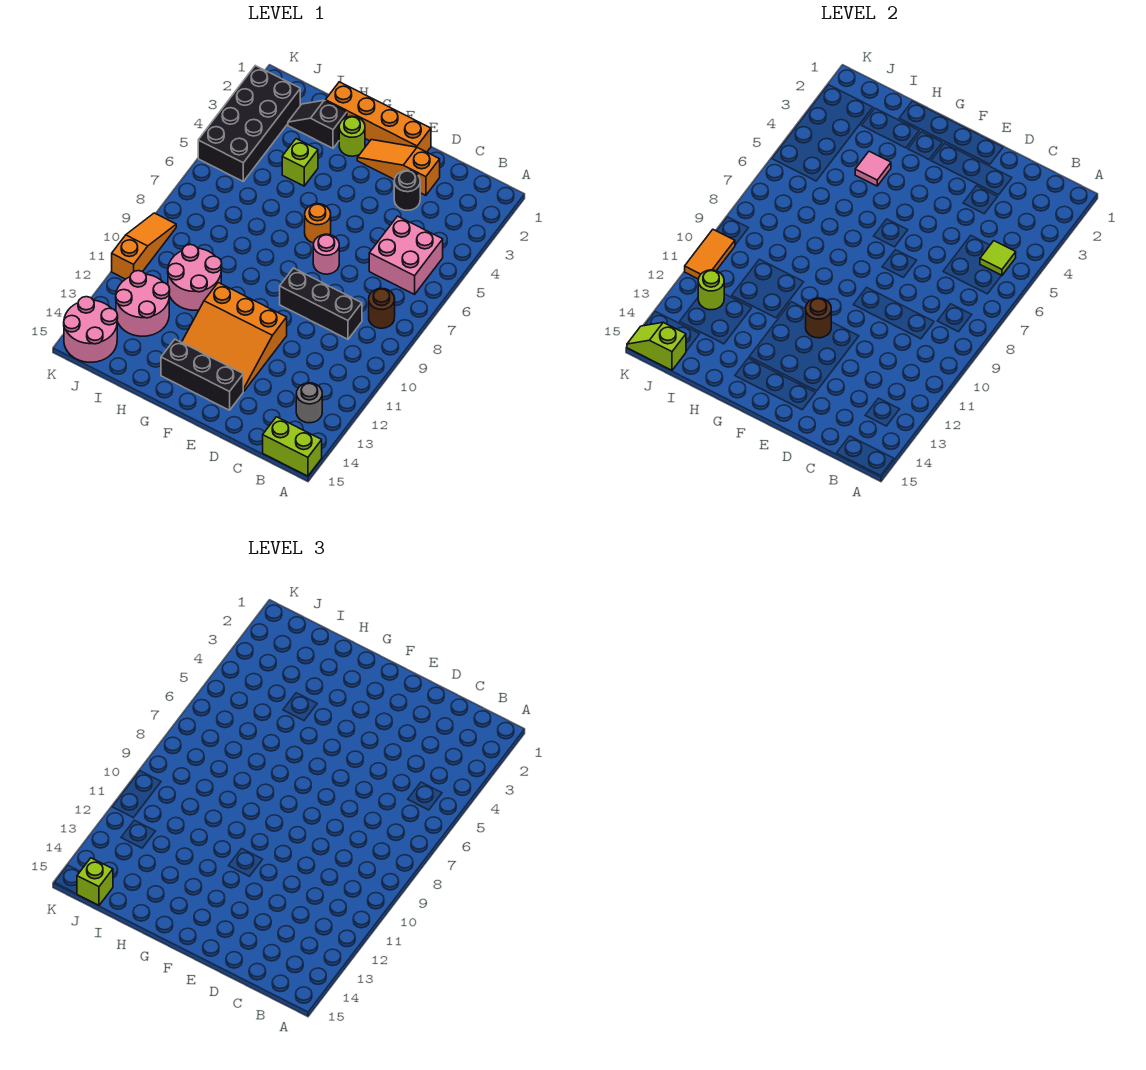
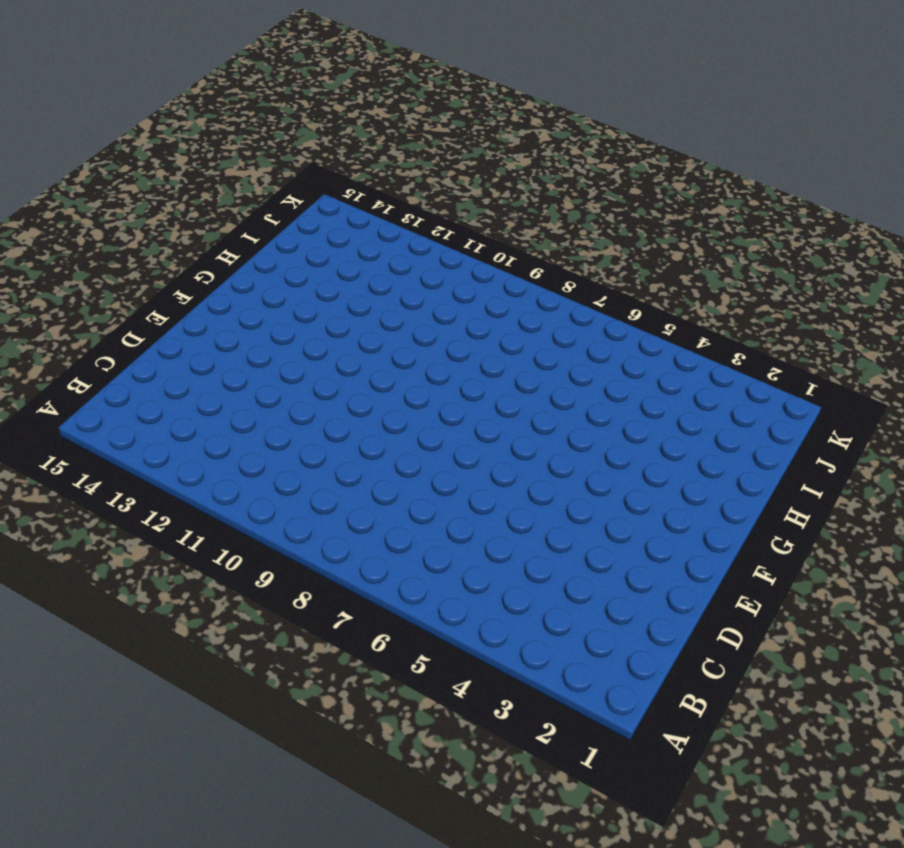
none -> lime brick A15:B15 level 1
none -> pink brick B5:C6 level 1
none -> brown round brick B8 level 1

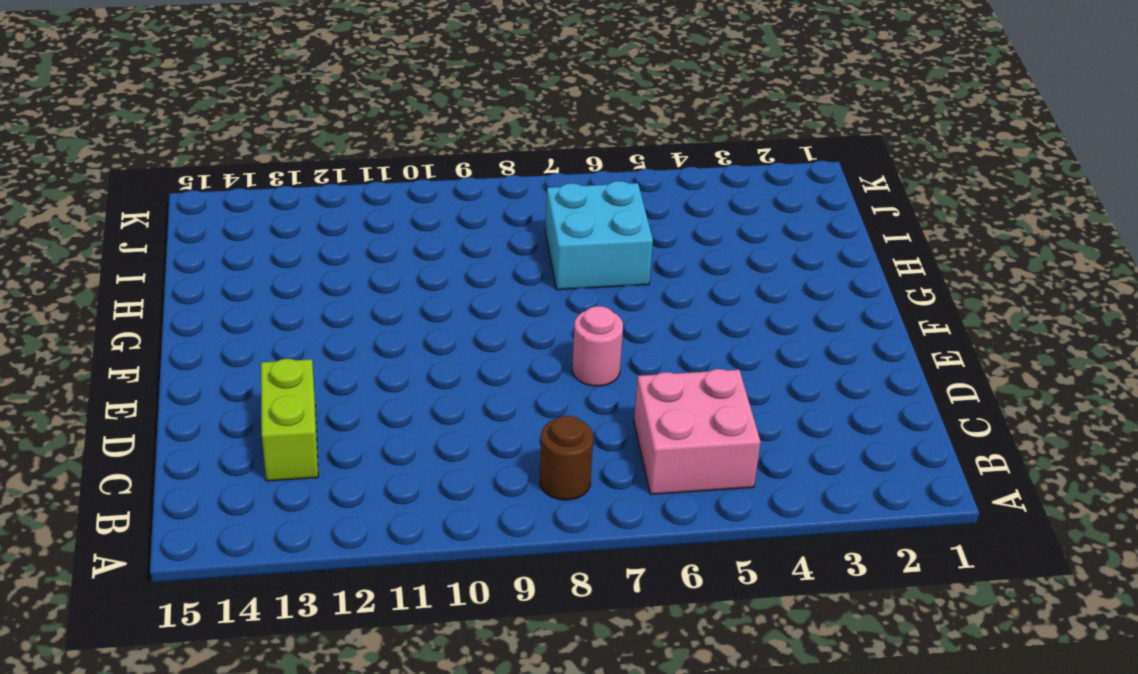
lime brick C13:D13 level 1 -> lime brick A15:B15 level 1
cyan brick H6:I7 level 1 -> none
none -> grey round brick B13 level 1
none -> black brick C9:E9 level 1
none -> orange slope D2:F2 level 1 top D

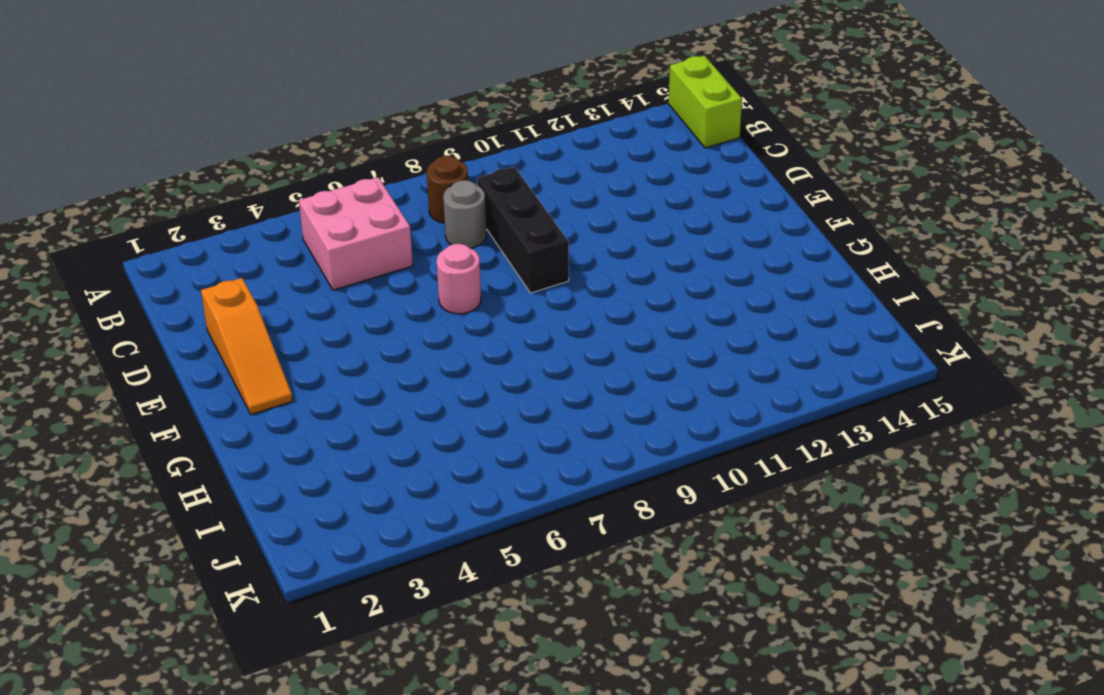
grey round brick C8 level 1 -> grey round brick B13 level 1
none -> black round brick D3 level 1
none -> orange brick E1:H1 level 1
none -> orange slope E11:G13 level 1 top 11

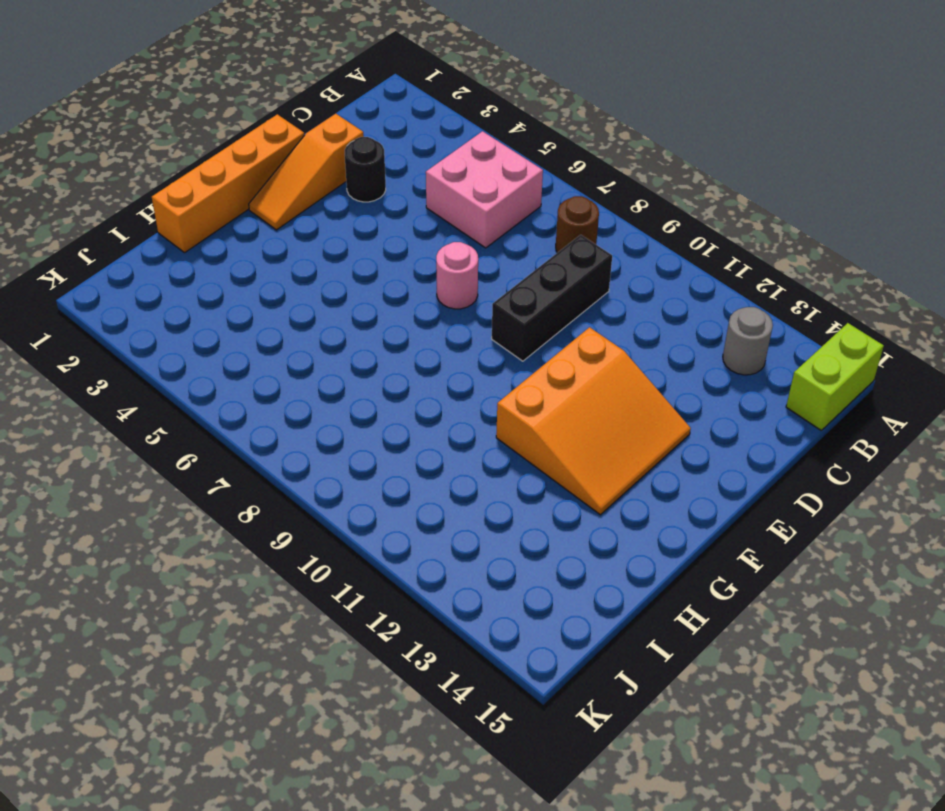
none -> black brick E14:G14 level 1
none -> orange round brick F6 level 1
none -> lime round brick G2 level 1

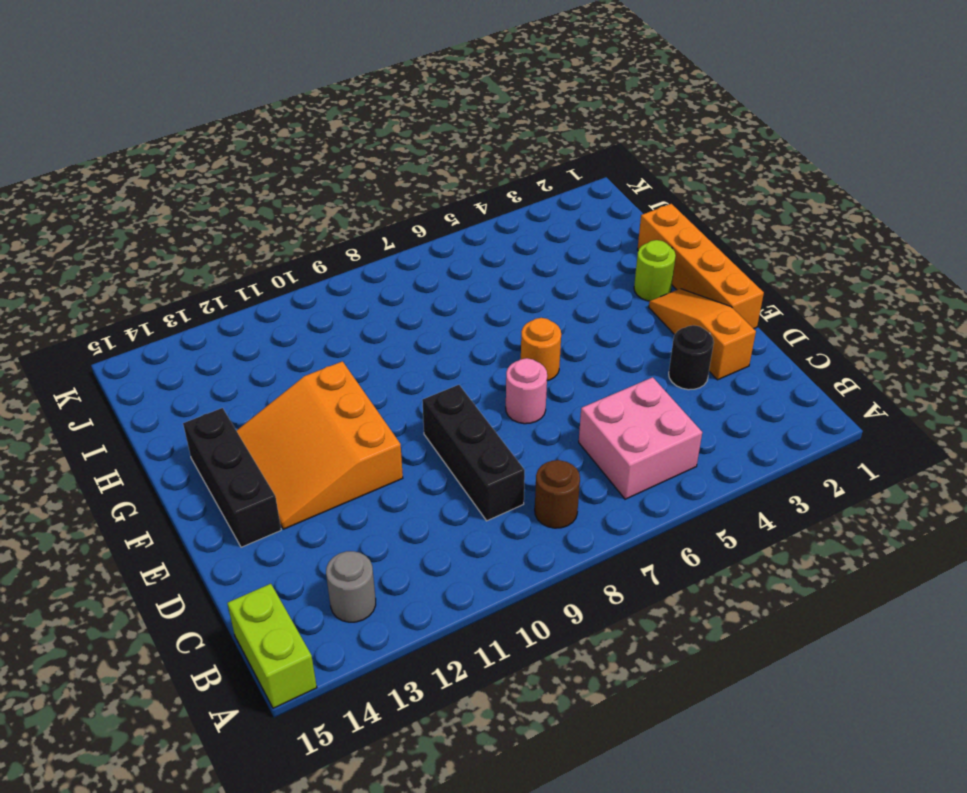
none -> black slope H2:I2 level 1 top H
none -> lime brick H4 level 1
none -> pink round brick H10:I11 level 1

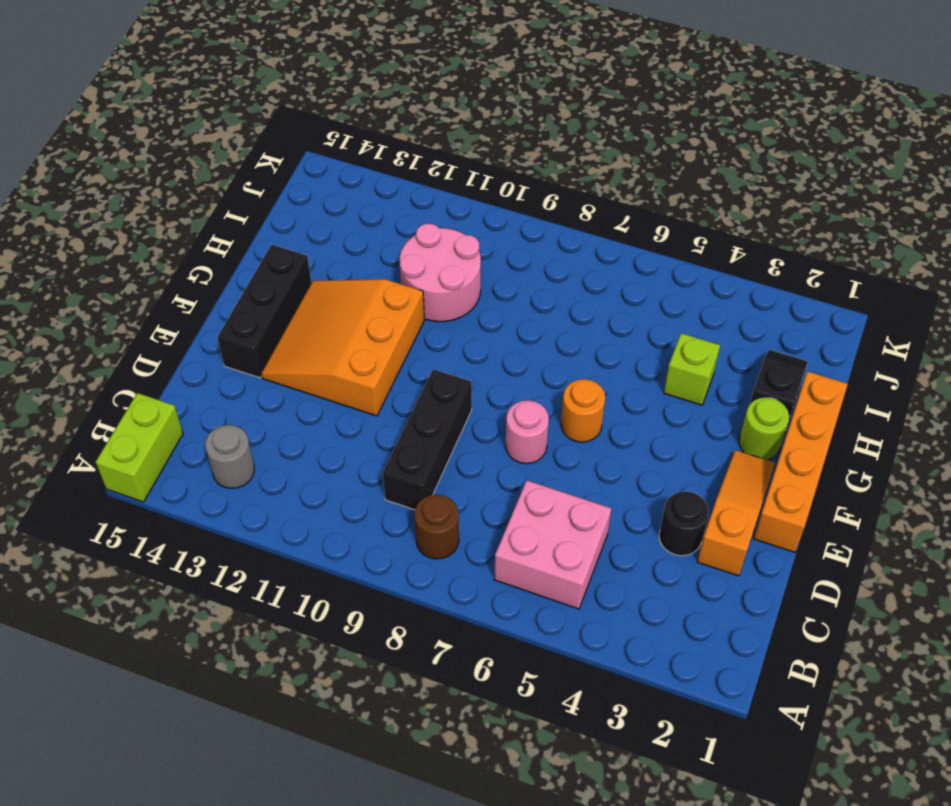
none -> pink round brick I12:J13 level 1
none -> black brick J2:K5 level 1
none -> pink round brick J14:K15 level 1

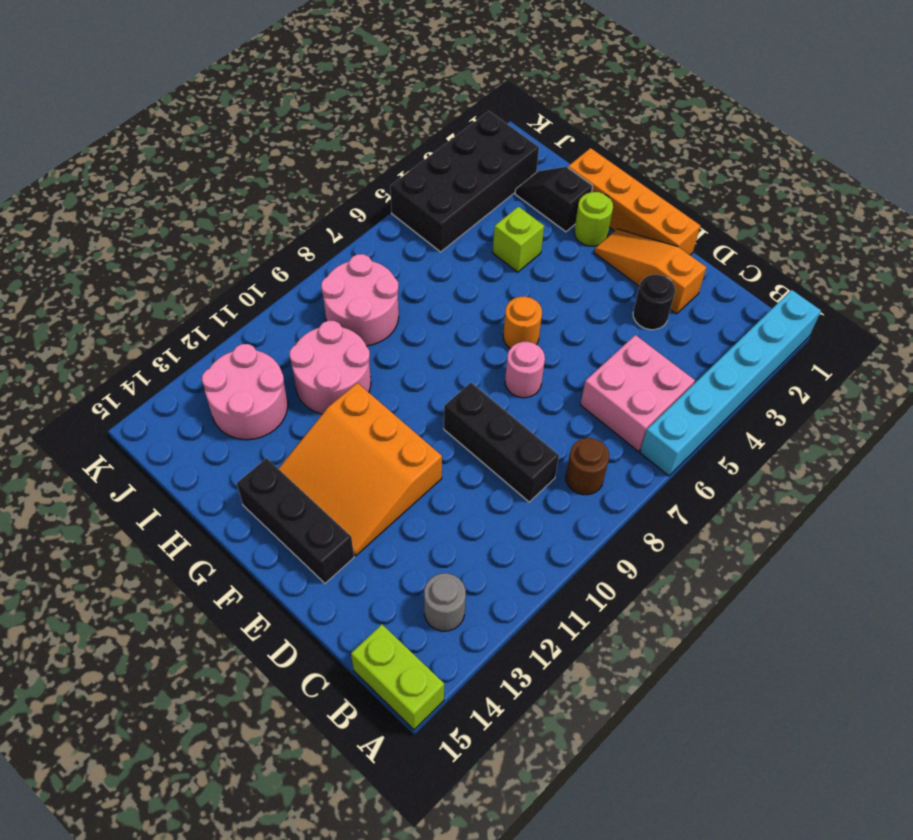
cyan brick A1:A6 level 1 -> none
pink round brick I8:J9 level 1 -> pink round brick J14:K15 level 1
none -> orange slope K9:K11 level 1 top 11
none -> lime tile B5 level 2
none -> brown round brick F11 level 2

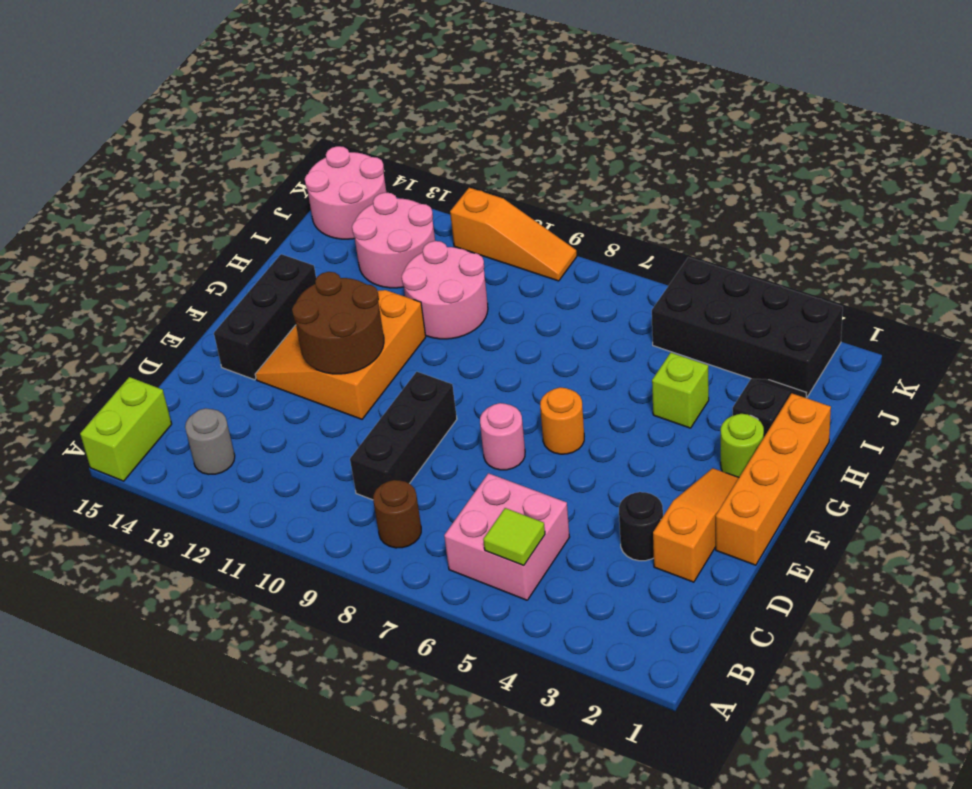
brown round brick E11:F12 level 2 -> brown round brick F11 level 2
none -> pink tile H4 level 2
none -> lime round brick J12 level 2
none -> lime slope J15:K15 level 2 top J

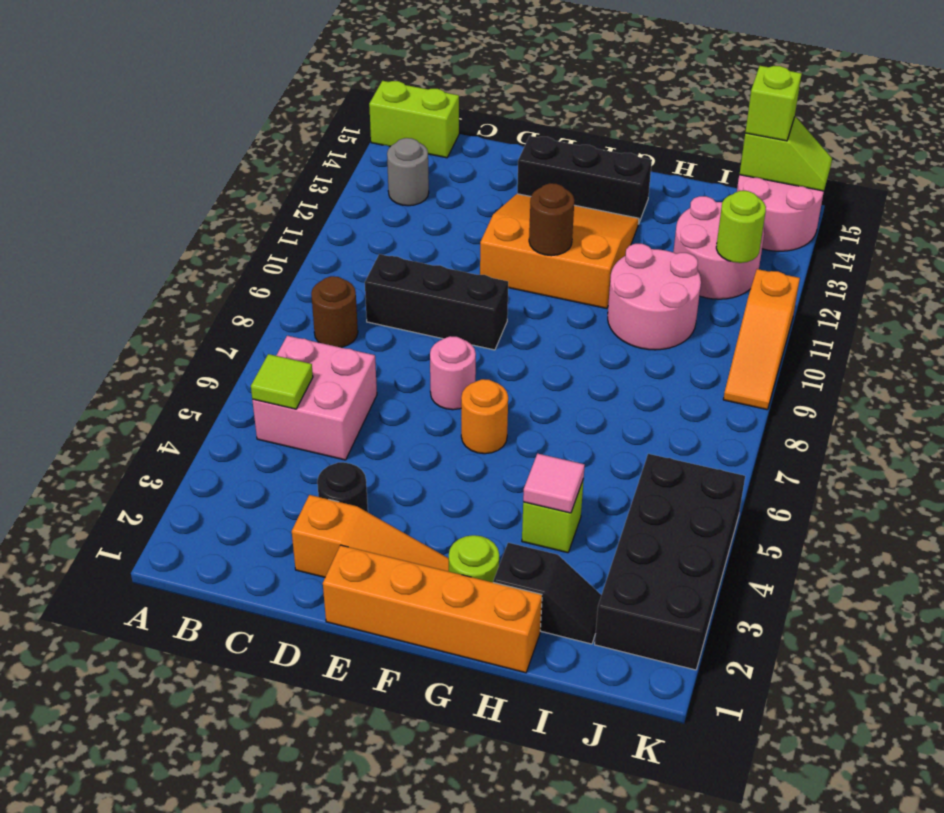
none -> orange tile K10:K11 level 2

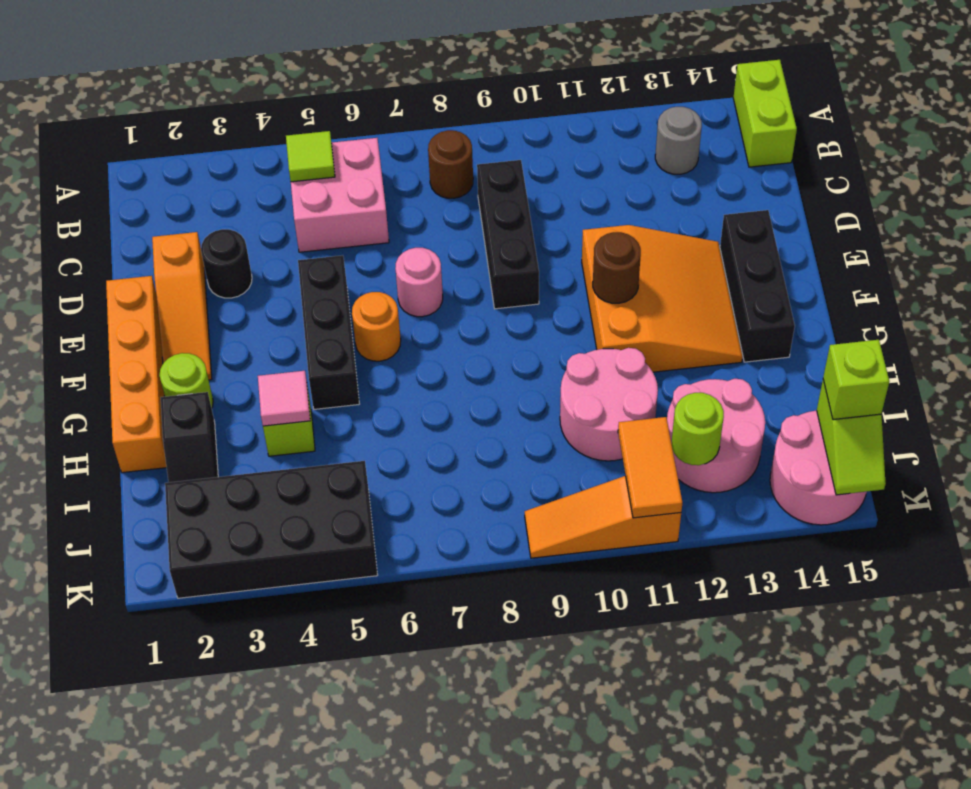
black brick E5:G5 level 1 -> none
orange tile J11:K11 level 2 -> orange tile K10:K11 level 2

